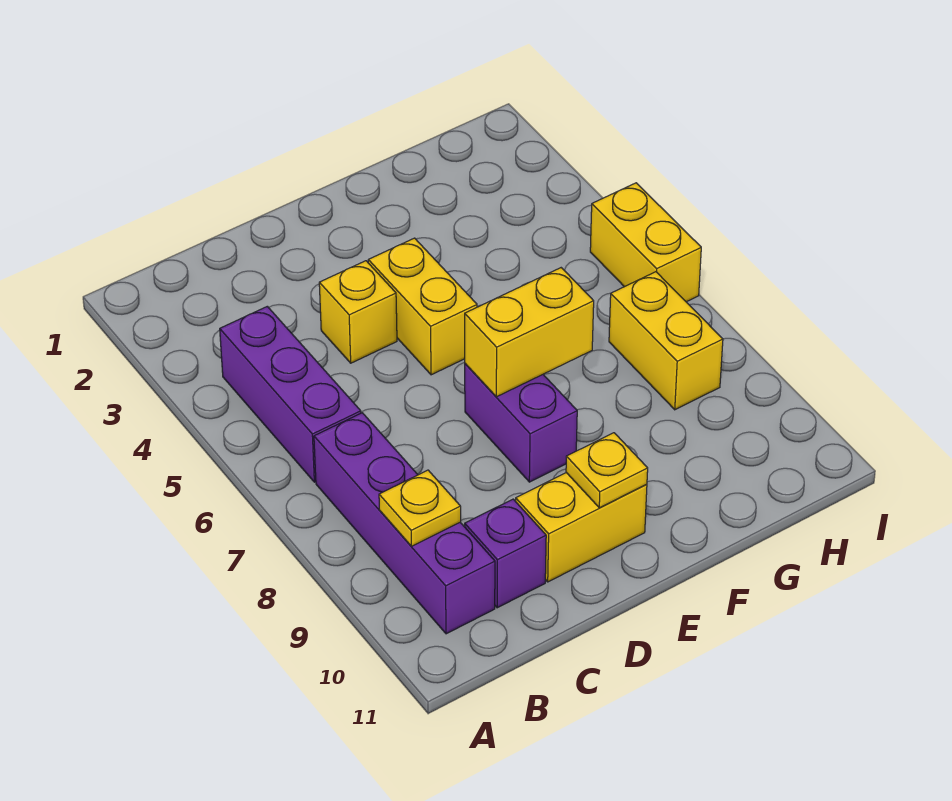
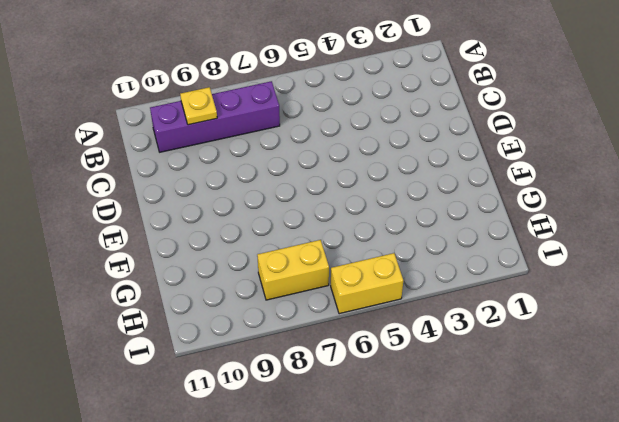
none -> purple brick B4:B6 level 1
none -> purple brick C10 level 1
none -> yellow brick D4 level 1

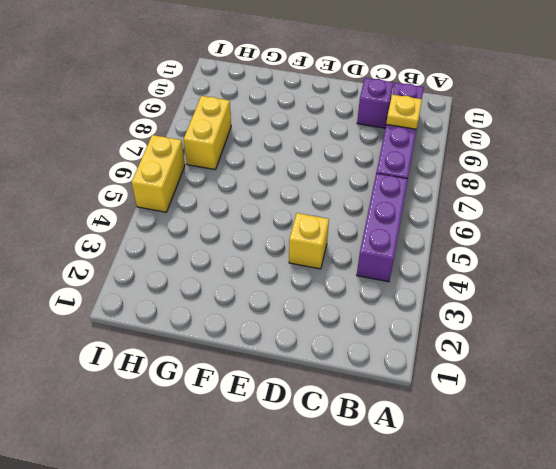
none -> yellow brick D10:E10 level 1
none -> yellow brick E4:E5 level 1
none -> purple brick E7:E8 level 1

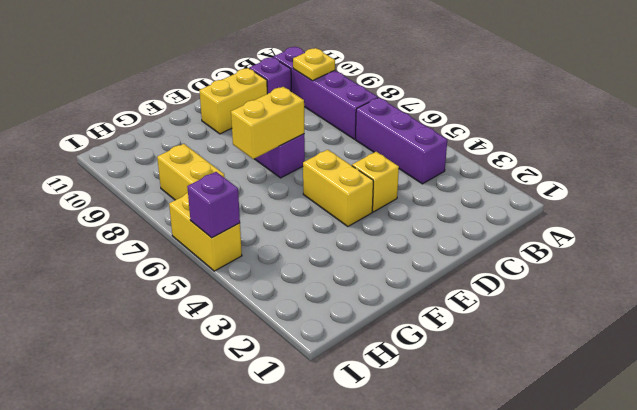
purple brick I5 level 2 -> none
none -> yellow plate E10 level 2

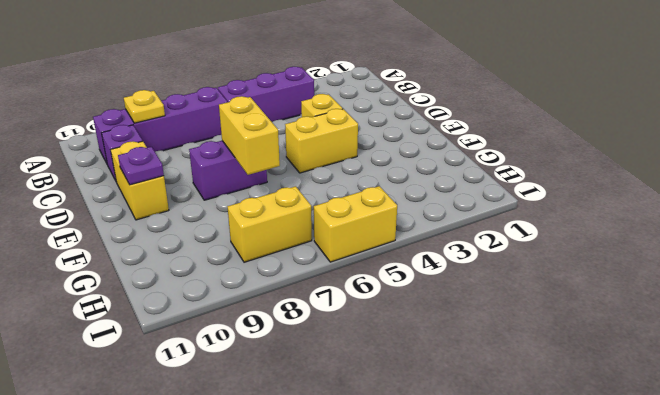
purple plate E10 level 2 -> yellow plate E10 level 2

